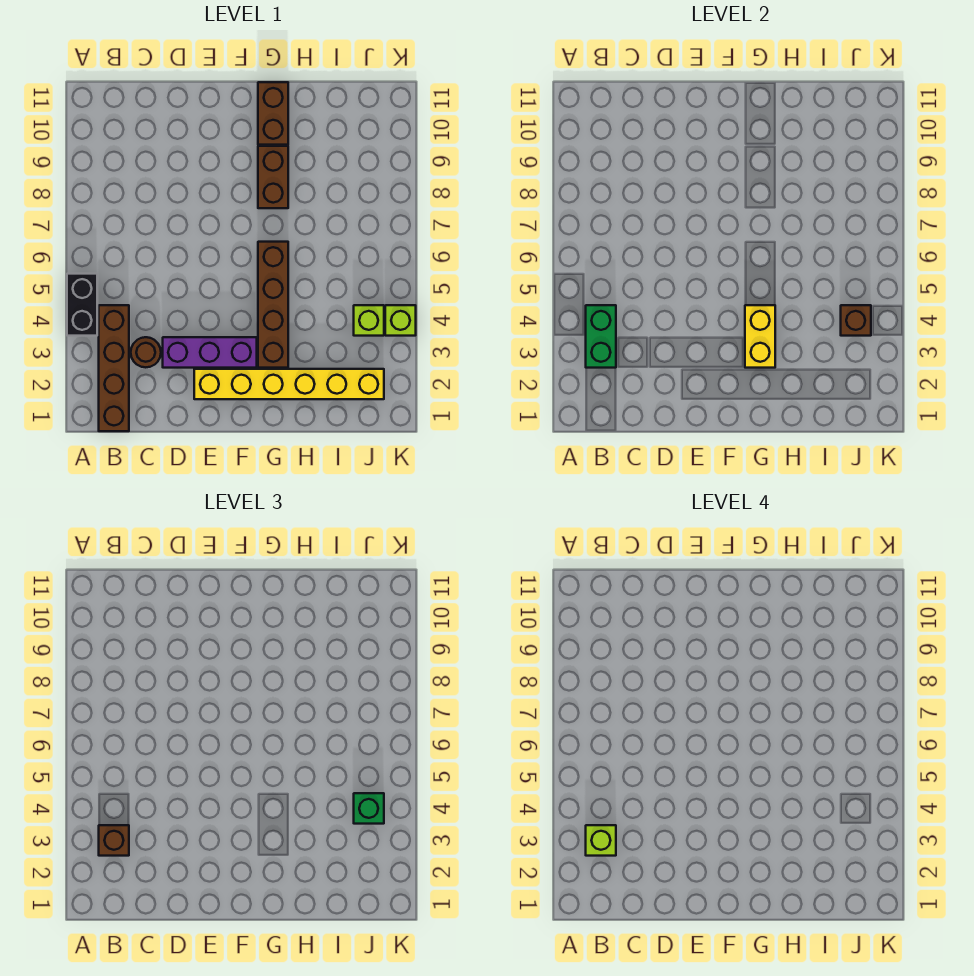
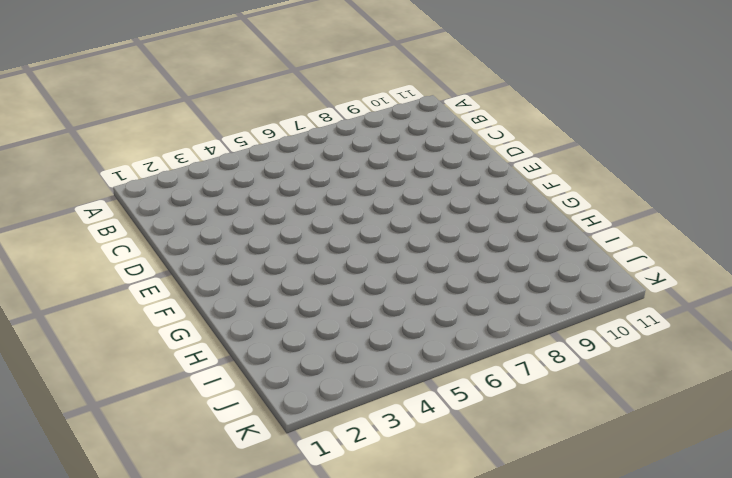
none -> black brick A4:A5 level 1
none -> brown brick B1:B4 level 1
none -> brown round brick C3 level 1

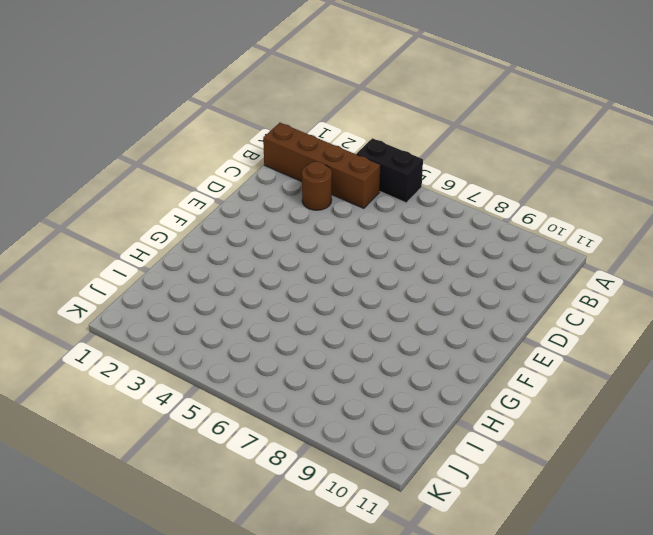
none -> purple brick D3:F3 level 1
none -> yellow brick E2:J2 level 1
none -> brown brick G3:G6 level 1

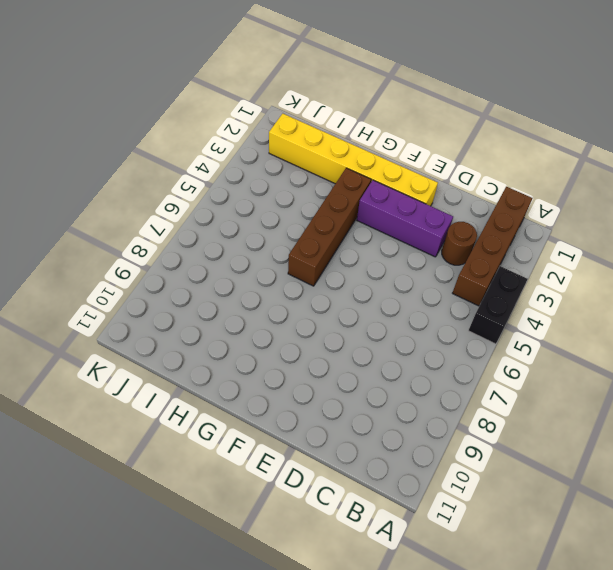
none -> brown brick G8:G9 level 1
none -> brown brick G10:G11 level 1
none -> lime brick J4 level 1

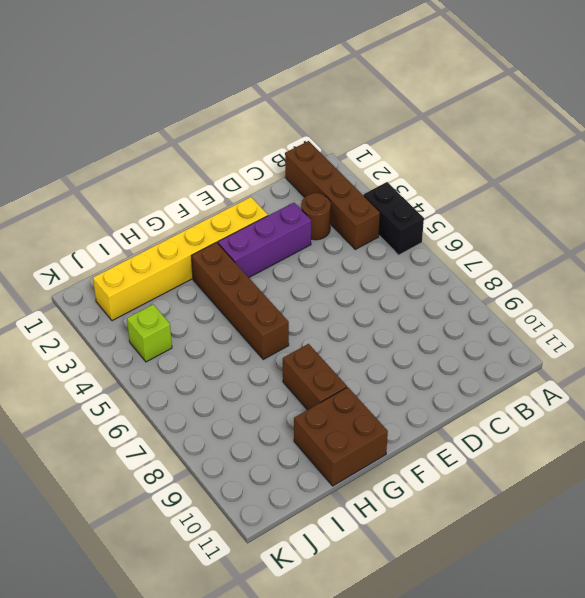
brown brick G10:H11 level 1 -> brown brick G10:G11 level 1
none -> lime brick K4 level 1
none -> green brick B3:B4 level 2
none -> yellow brick G3:G4 level 2

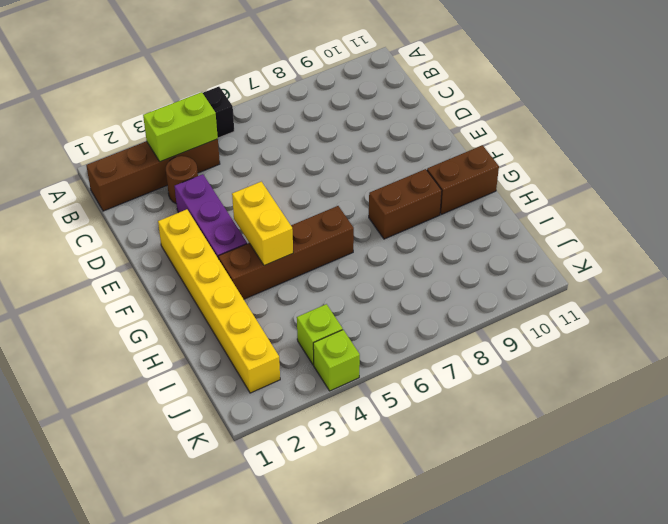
lime brick B3:B4 level 2 -> green brick B3:B4 level 2
yellow brick F4:G4 level 2 -> yellow brick G3:G4 level 2
none -> brown brick J4 level 2
none -> brown brick B3 level 3
none -> green brick J4 level 3

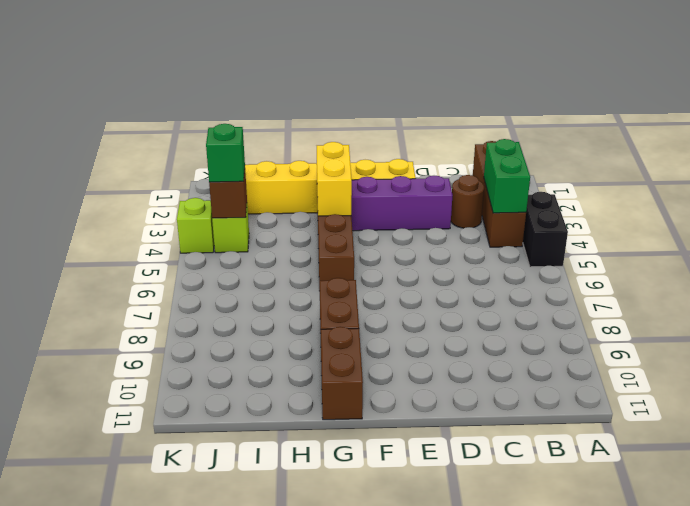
none -> brown brick B3 level 3
none -> lime brick B3 level 4

